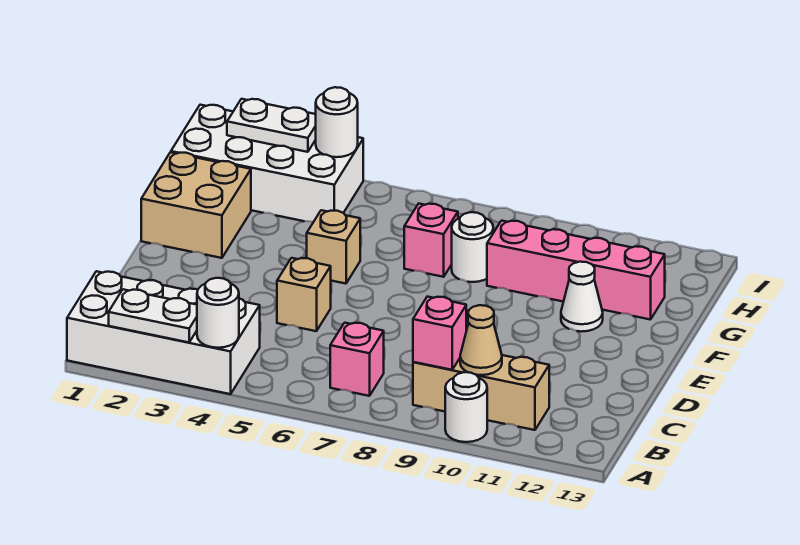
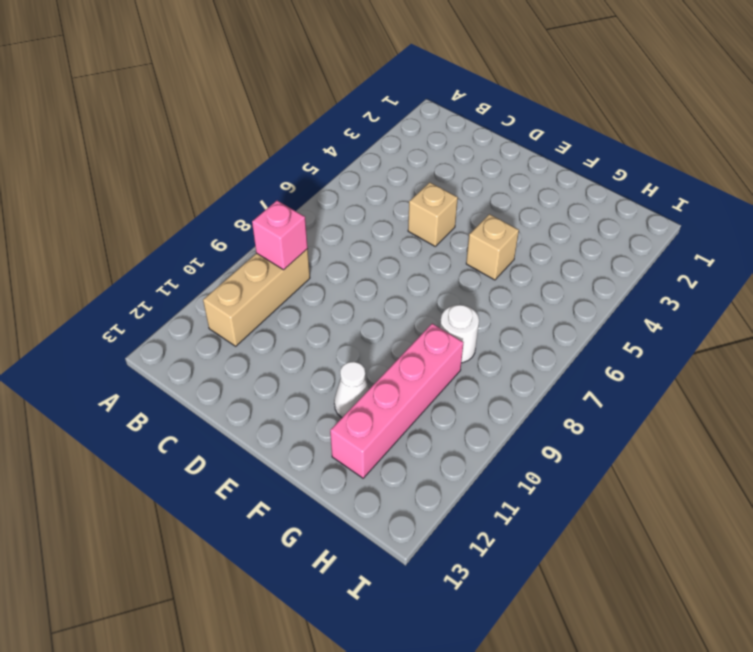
none -> white brick A1:B4 level 1
none -> white round brick A10 level 1
none -> pink brick B7 level 1

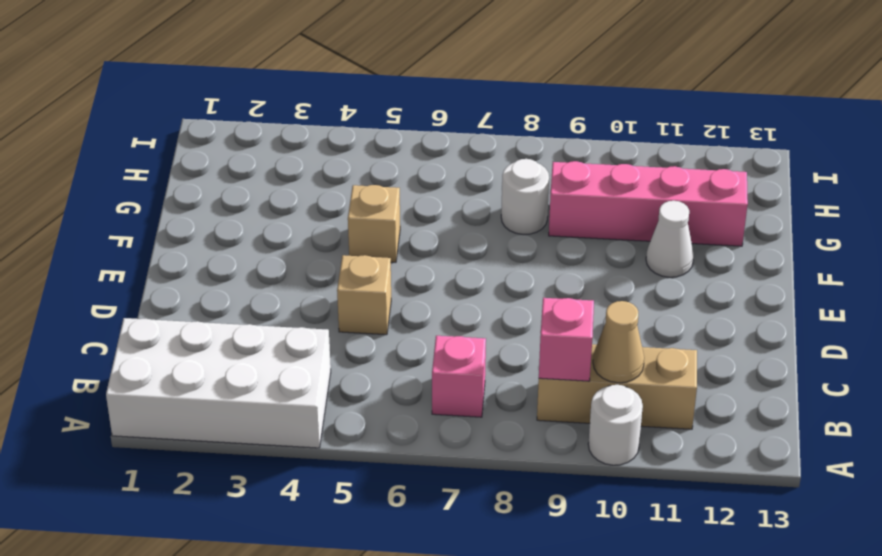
none -> tan brick F1:G2 level 1
none -> pink brick G7 level 1
none -> white brick H1:I4 level 1

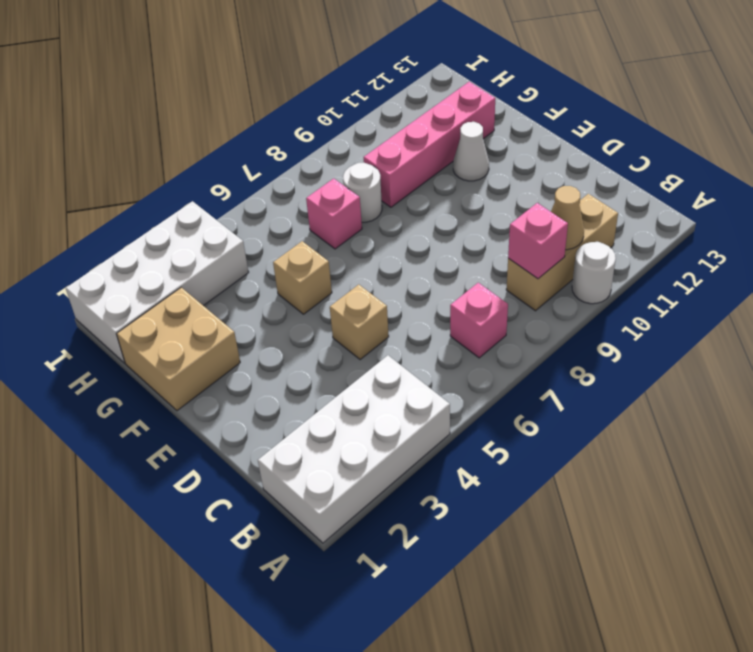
none -> white plate A2:A3 level 2
none -> white round brick A4 level 2
none -> white plate I2:I3 level 2

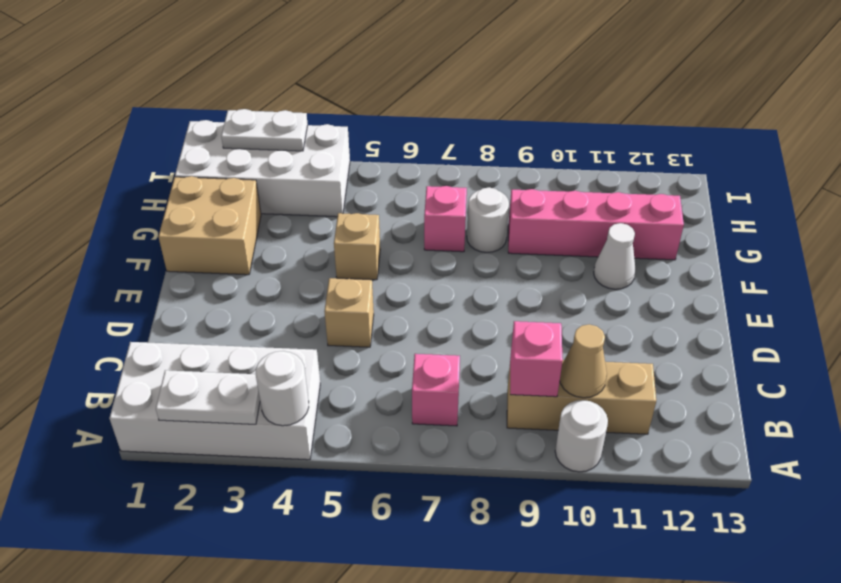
none -> white round brick I4 level 2

